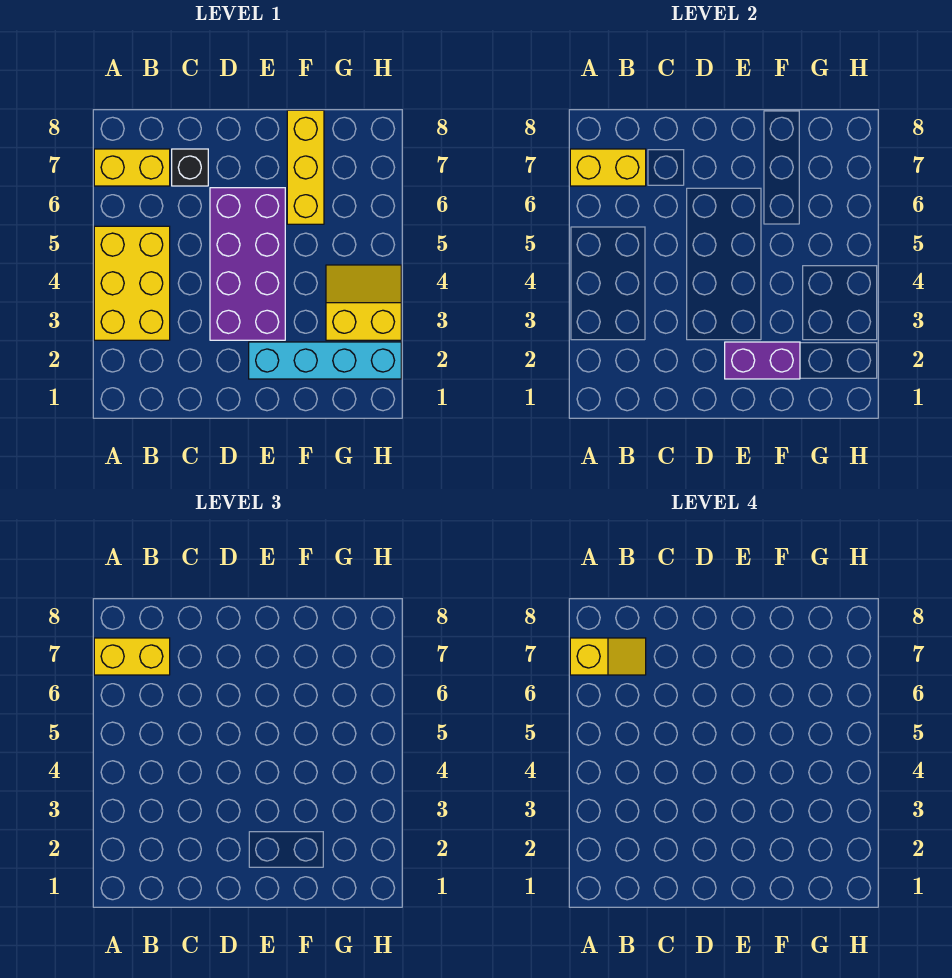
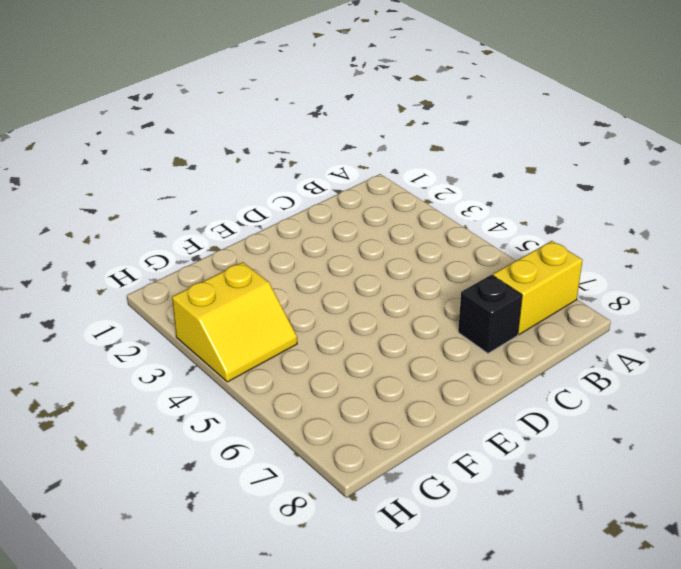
none -> yellow brick A3:B5 level 1
none -> purple brick D3:E6 level 1

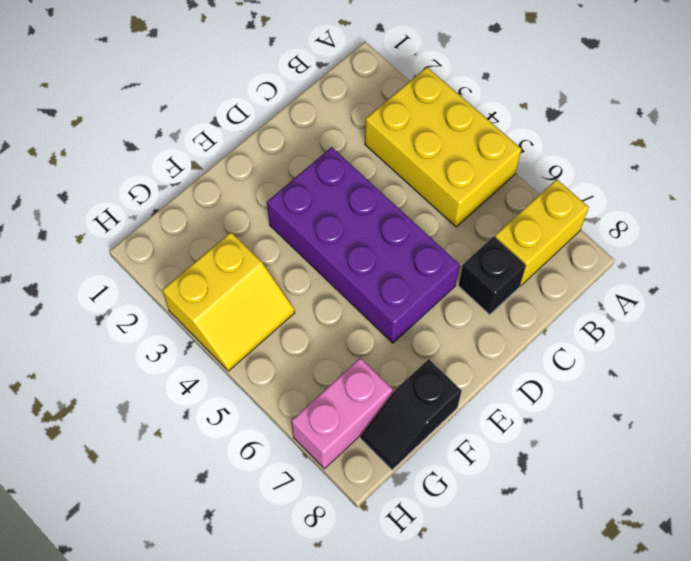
black slope F8:G8 level 1 top F -> yellow brick F6:F8 level 1
pink brick G7:H7 level 1 -> none
none -> cyan brick E2:H2 level 1
none -> yellow brick A7:B7 level 2

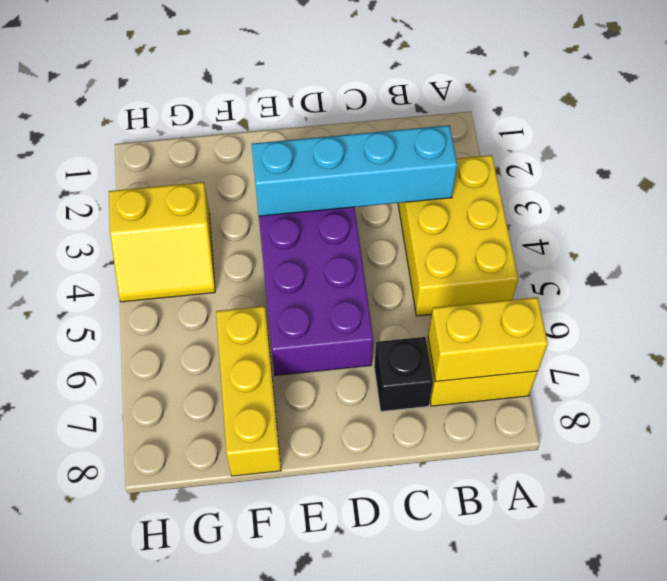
cyan brick B3:E3 level 2 -> cyan brick E2:H2 level 1
none -> purple brick E2:F2 level 2
none -> yellow brick A7:B7 level 3

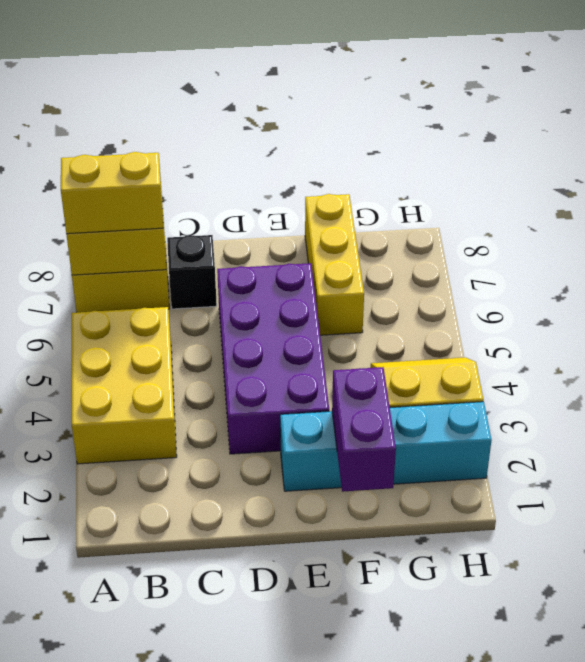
purple brick F1:F2 level 2 -> purple brick E2:F2 level 2
none -> yellow slope A7:B7 level 4 top A

